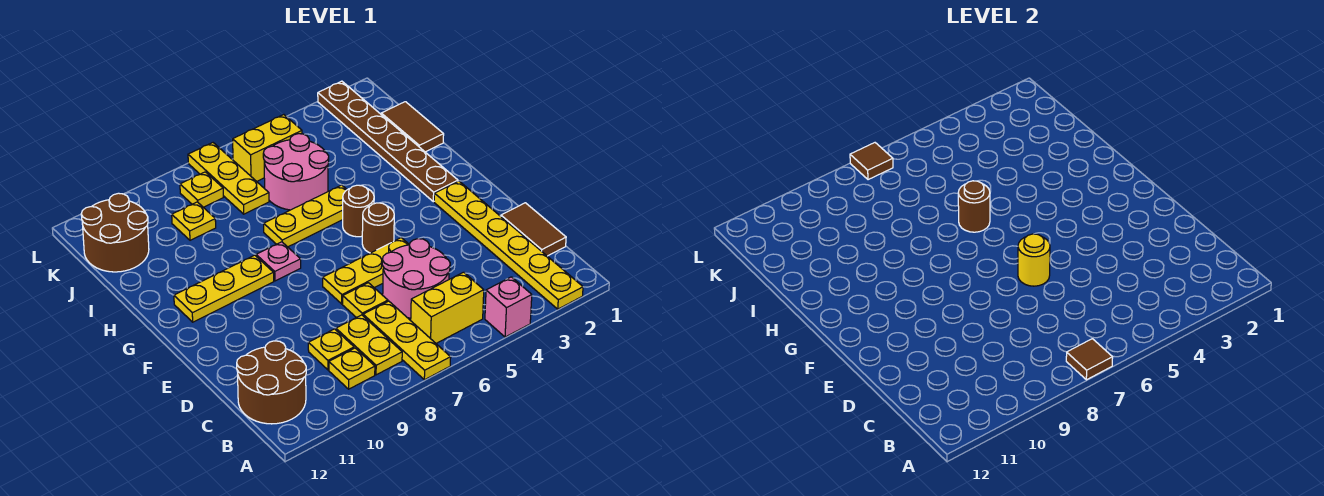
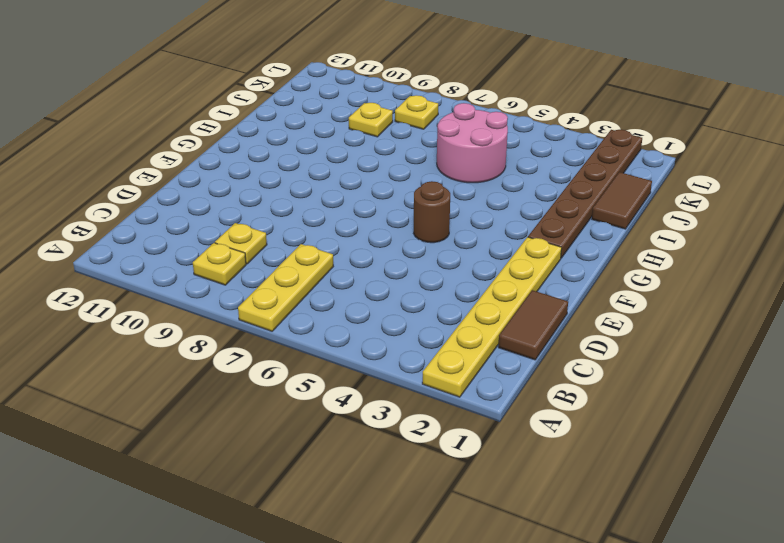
none -> pink brick A4 level 1
none -> yellow brick B5:B6 level 1
none -> yellow plate B8:C8 level 1

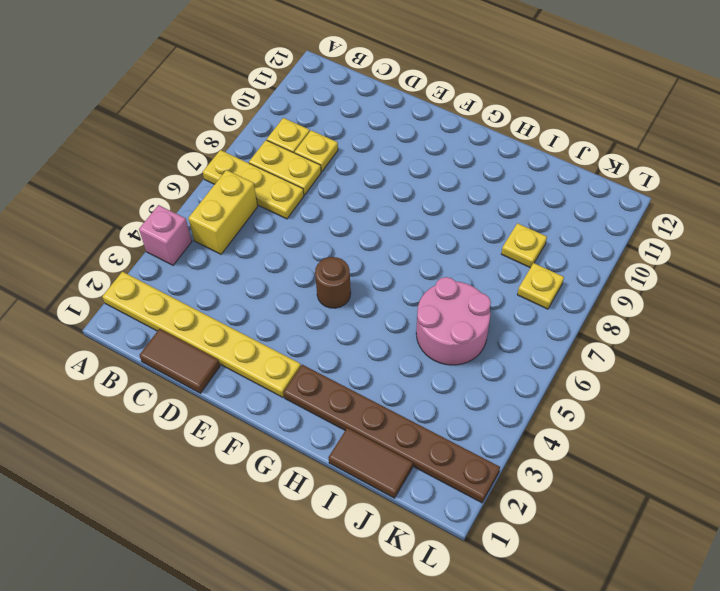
none -> brown round brick B11:C12 level 1
none -> pink round brick C5:D6 level 1
none -> yellow plate D7 level 1

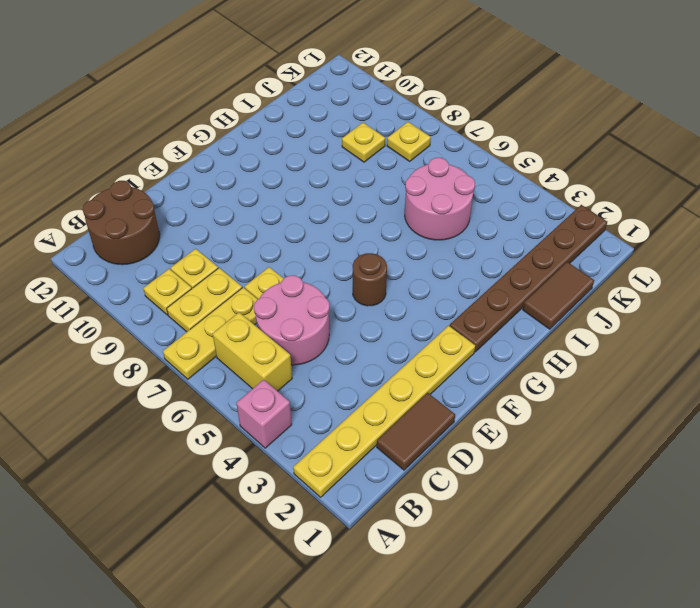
none -> yellow plate E5:E7 level 1
none -> brown round brick G5 level 1
none -> pink plate G8 level 1

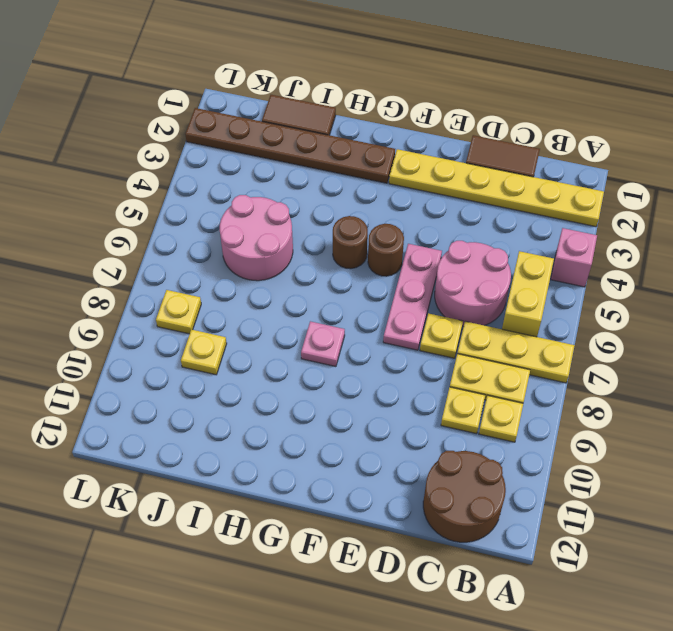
pink plate E5:E7 level 1 -> yellow plate E5:E7 level 1
none -> yellow plate G9:G11 level 1
none -> yellow plate H5:H7 level 1
none -> yellow plate J7:L7 level 1

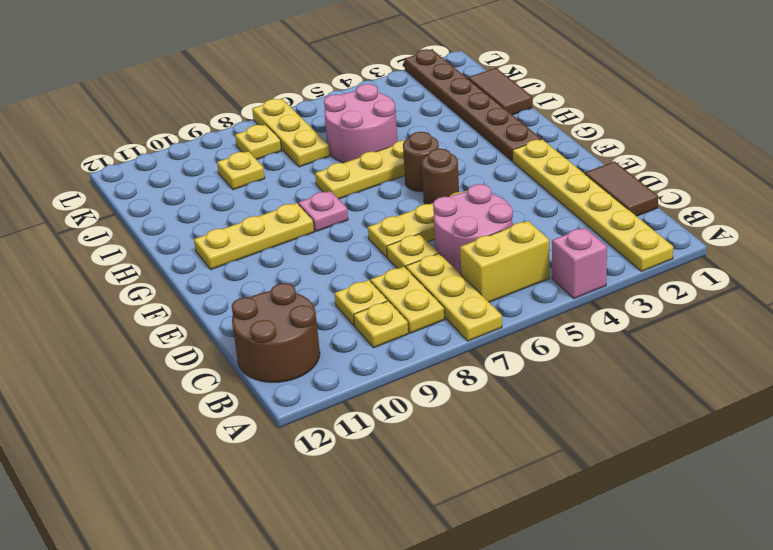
none -> brown round brick J11:K12 level 1
none -> yellow brick K5:K6 level 1
none -> brown tile A7 level 2

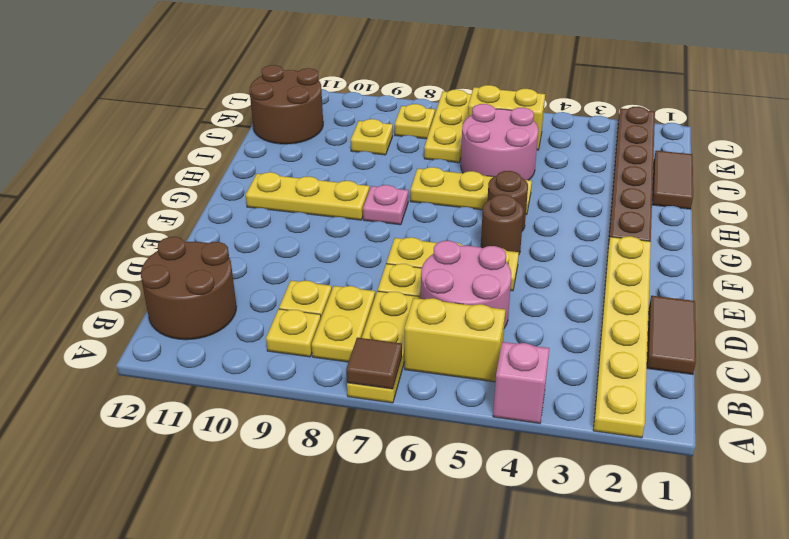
none -> yellow round brick E6 level 2
none -> brown round brick H6 level 2
none -> brown tile L7 level 2

